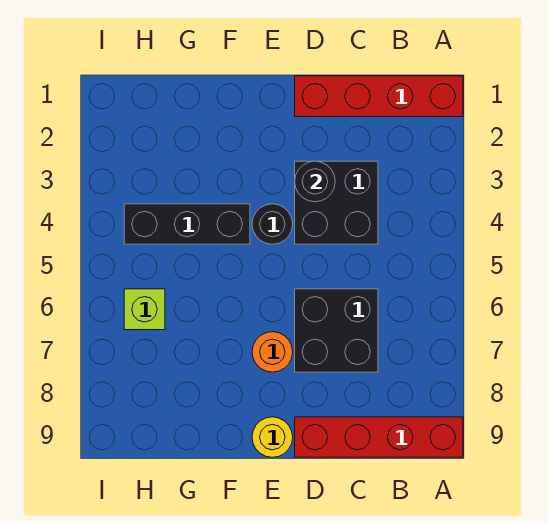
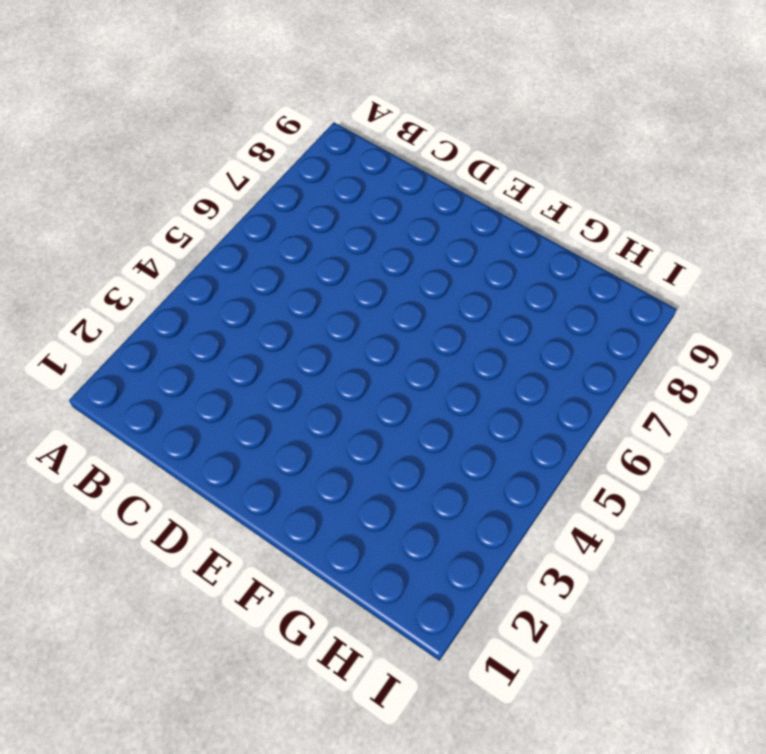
none -> red brick A1:D1 level 1
none -> red brick A9:D9 level 1

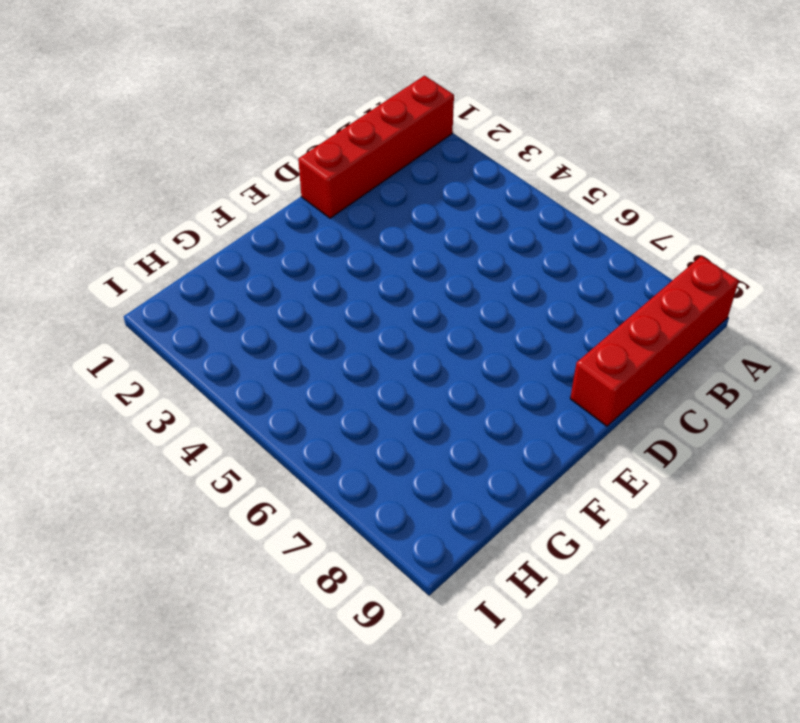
none -> black brick C3:D4 level 1
none -> black brick C6:D7 level 1

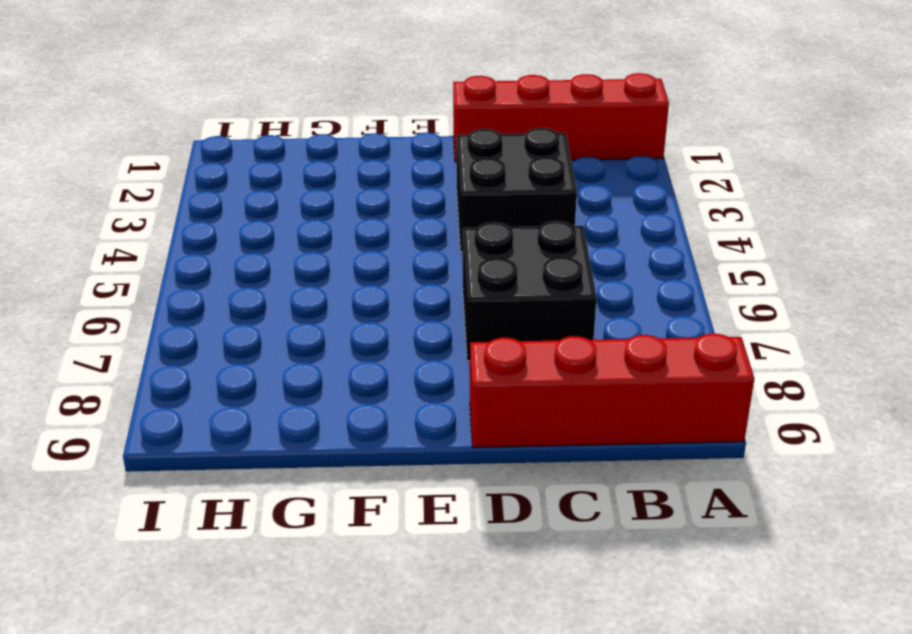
none -> black round brick E4 level 1
none -> orange round brick E7 level 1

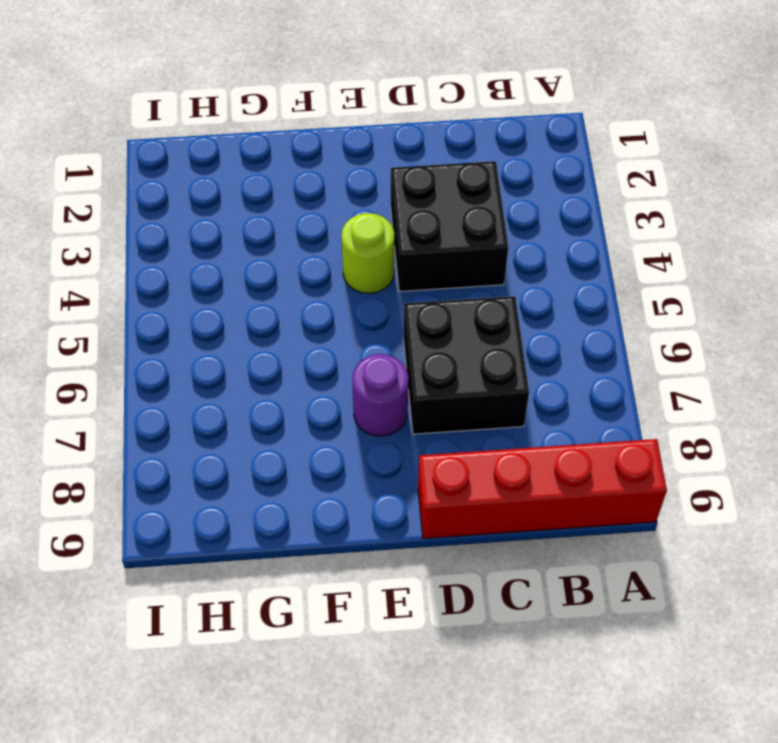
lime round brick E4 level 1 -> black round brick E4 level 1
purple round brick E7 level 1 -> orange round brick E7 level 1
none -> red brick A1:D1 level 1
none -> yellow round brick E9 level 1

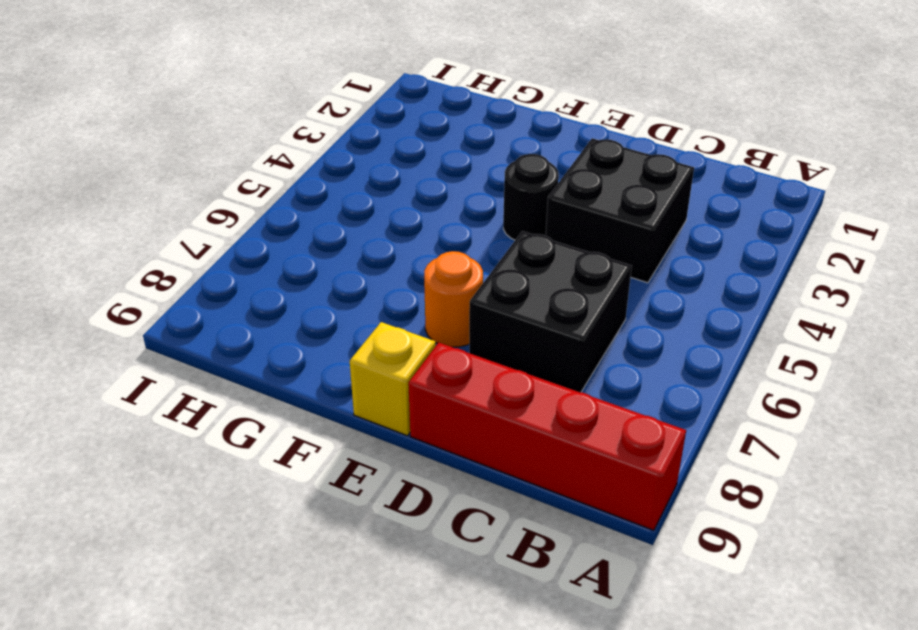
yellow brick E9 level 1 -> yellow round brick E9 level 1
none -> red brick A1:D1 level 1
none -> black brick F4:H4 level 1

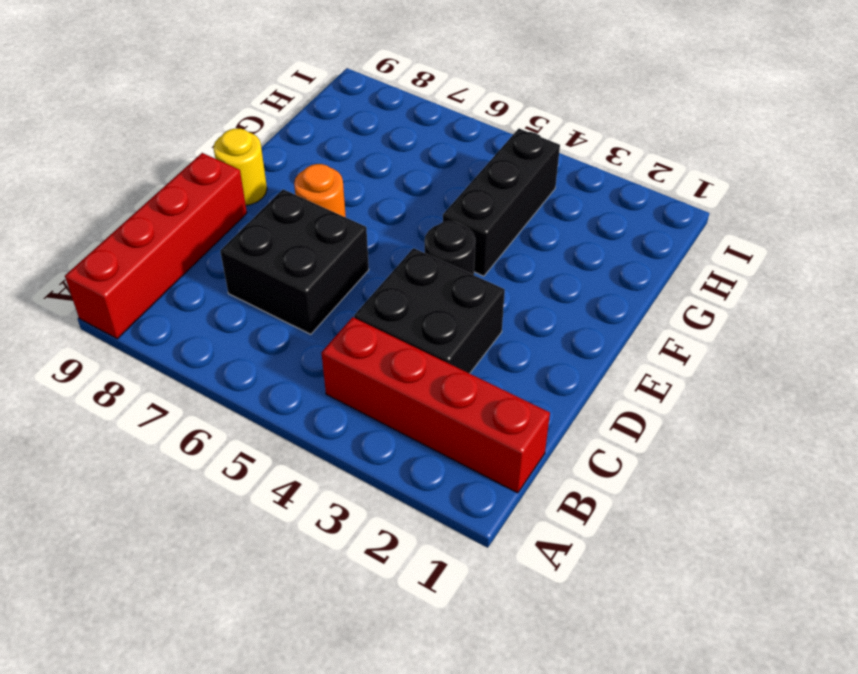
red brick B1:B4 level 1 -> red brick A1:D1 level 1
none -> lime brick H6 level 1
none -> black round brick D3 level 2

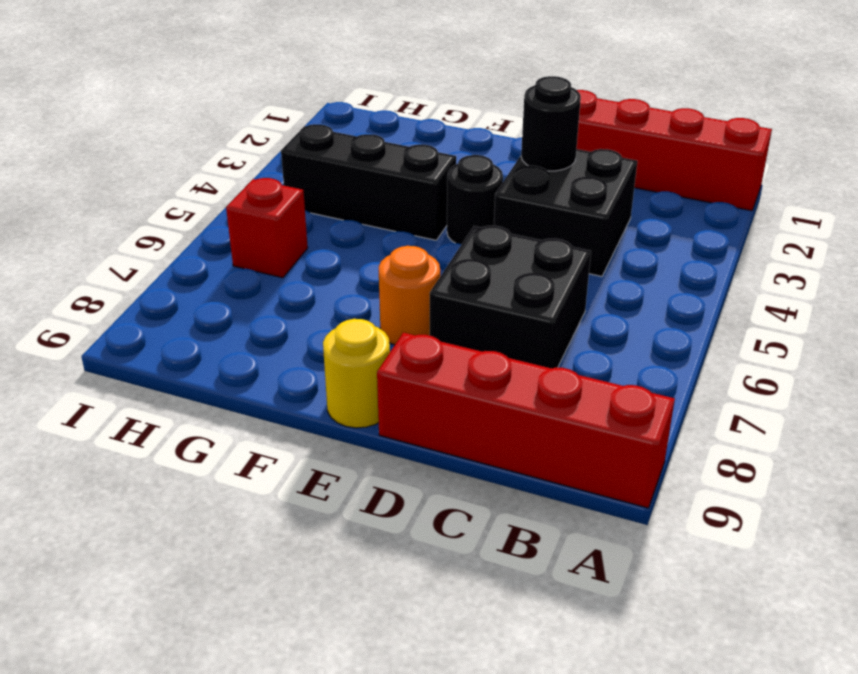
red brick H6 level 1 -> lime brick H6 level 1

